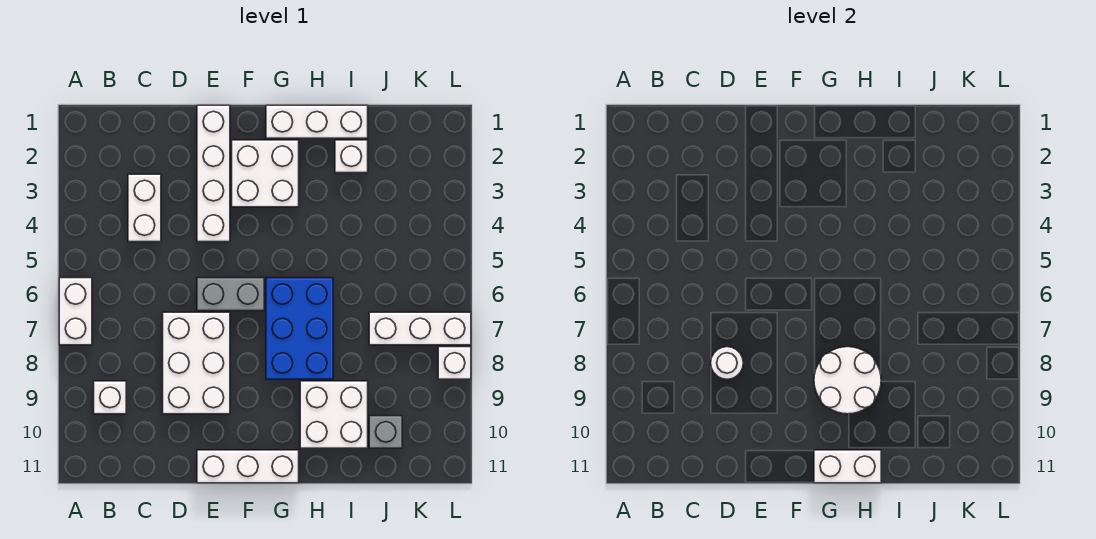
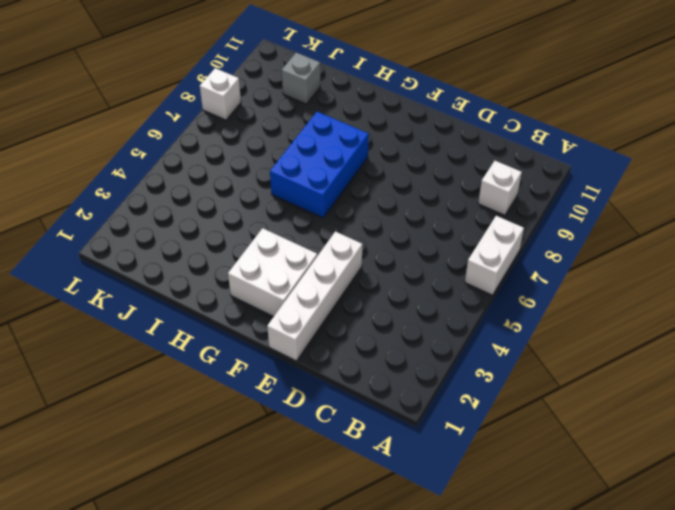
none -> white brick C3:C4 level 1
none -> white brick D7:E9 level 1
none -> grey brick E6:F6 level 1

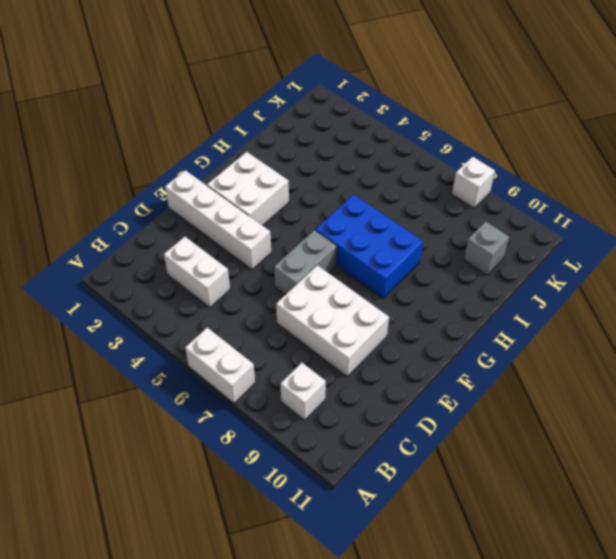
none -> white brick E11:G11 level 1
none -> white brick G1:I1 level 1
none -> white brick H9:I10 level 1

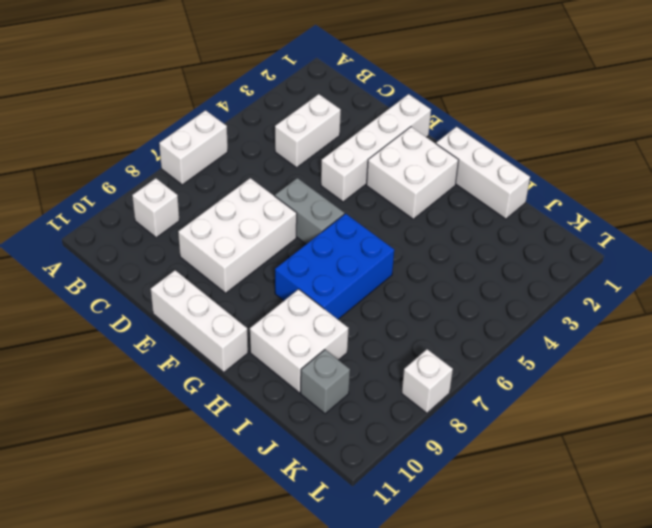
none -> white brick I2 level 1
none -> white brick J7:L7 level 1
none -> white round brick D8 level 2

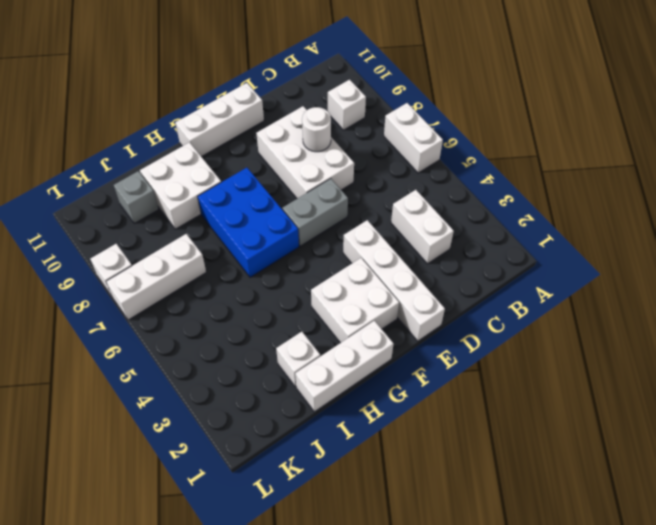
none -> white round brick G8:H9 level 2
none -> white brick G11:H11 level 2

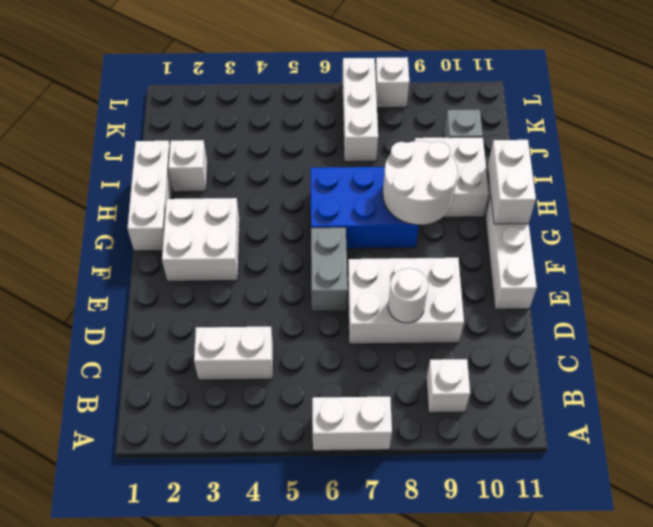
none -> white brick E1:E4 level 1

